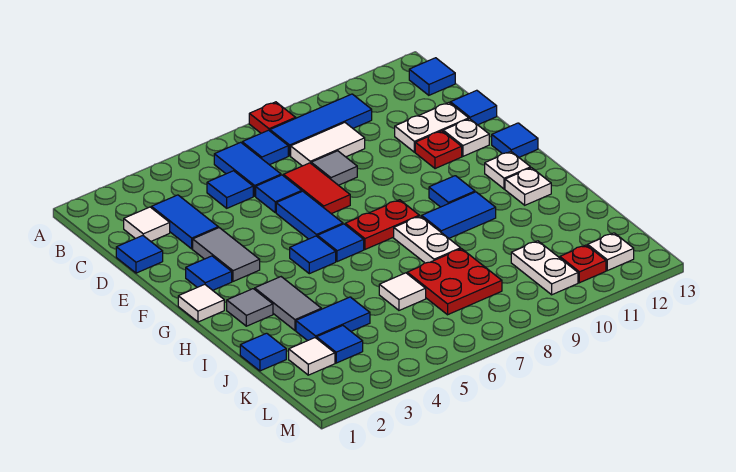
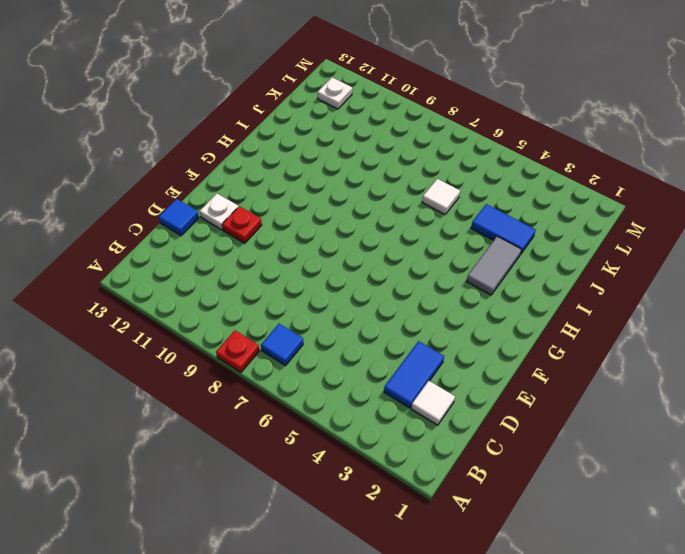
none -> blue tile B6:C6 level 1
none -> blue tile B8:B10 level 1
none -> blue tile B13 level 1
none -> blue tile C5 level 1

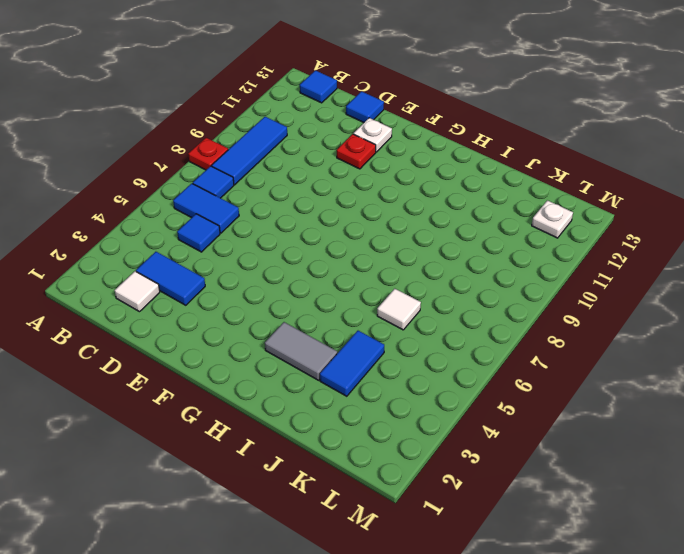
none -> white tile C8:C9 level 1
none -> blue tile D1 level 1
none -> blue tile D6 level 1
none -> red tile D7:E7 level 1

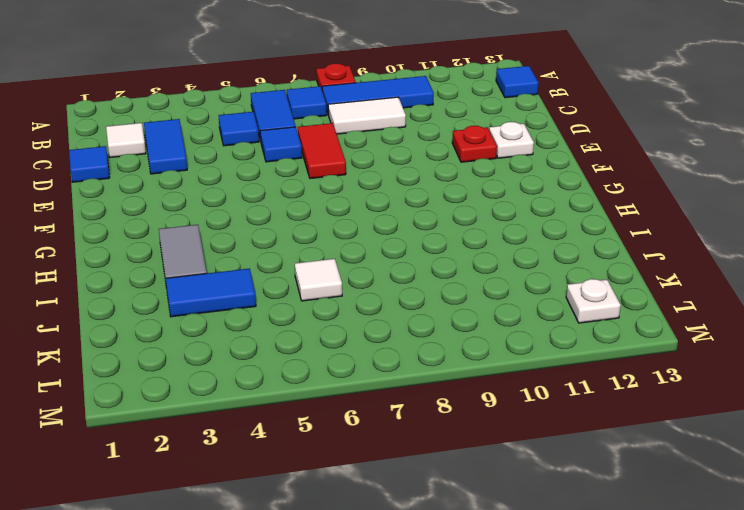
none -> grey tile D8 level 1
none -> white plate D11:D12 level 1
none -> blue tile D13 level 1
none -> grey tile E3:F3 level 1

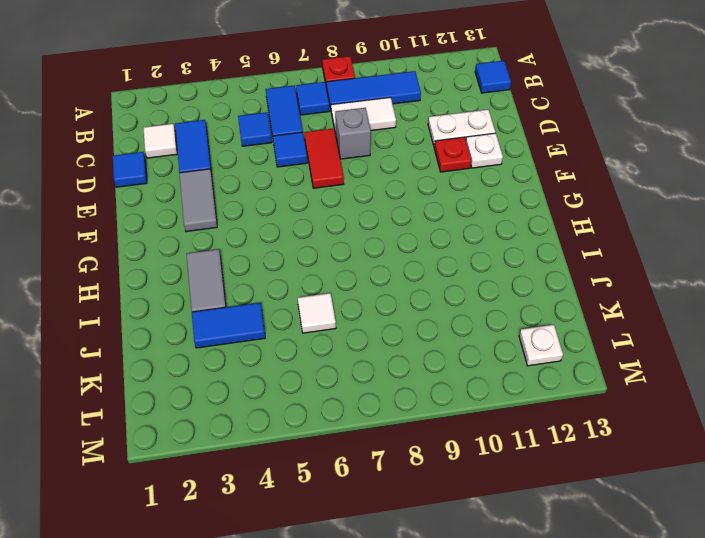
grey brick D8 level 1 -> grey tile D8 level 1
none -> blue tile D13 level 1
none -> blue tile E6:F6 level 1
none -> blue tile F2 level 1
none -> blue tile F13 level 1

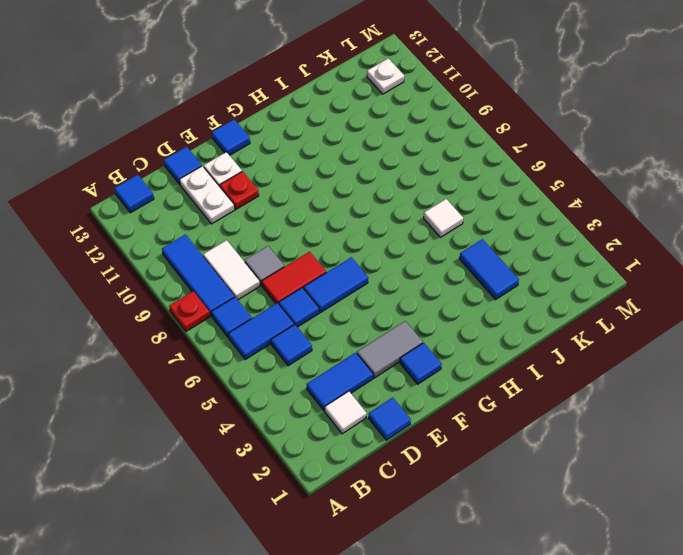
none -> white tile G1 level 1
none -> blue tile G5 level 1
none -> blue tile G6 level 1
none -> red plate G7:G8 level 1

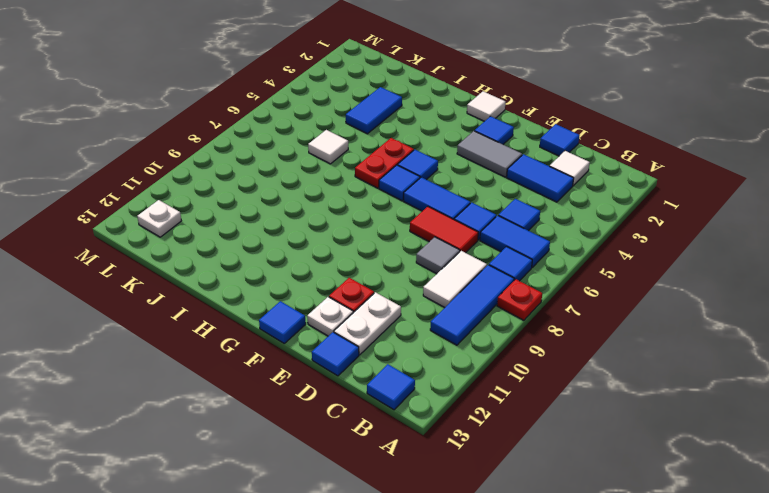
red plate H5:H6 level 1 -> red plate G7:G8 level 1
none -> blue tile G10 level 1
none -> white plate G12 level 1
none -> grey tile H2 level 1
none -> grey tile H3:I3 level 1

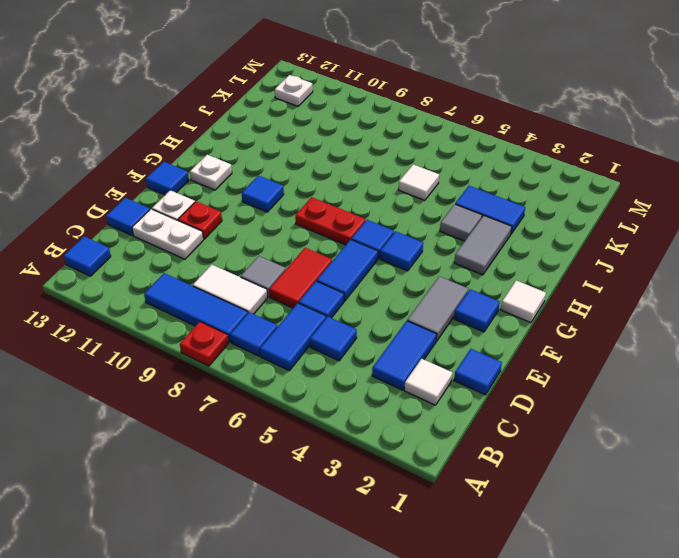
grey tile I4 level 1 -> grey tile H2 level 1
none -> white plate H8:I8 level 1
none -> blue tile H9:H10 level 1
none -> white plate H12 level 1
none -> blue tile J1 level 1

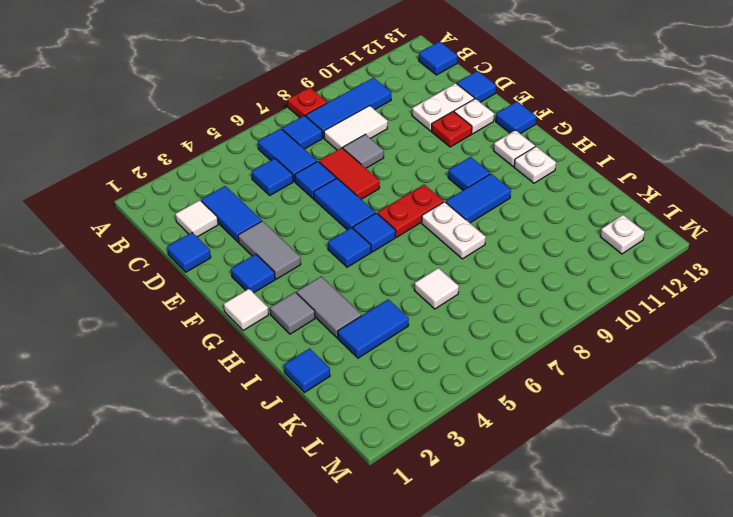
none -> red plate J7:K8 level 1
none -> white tile K2 level 1
none -> blue tile K3 level 1
none -> white plate K10:L10 level 1

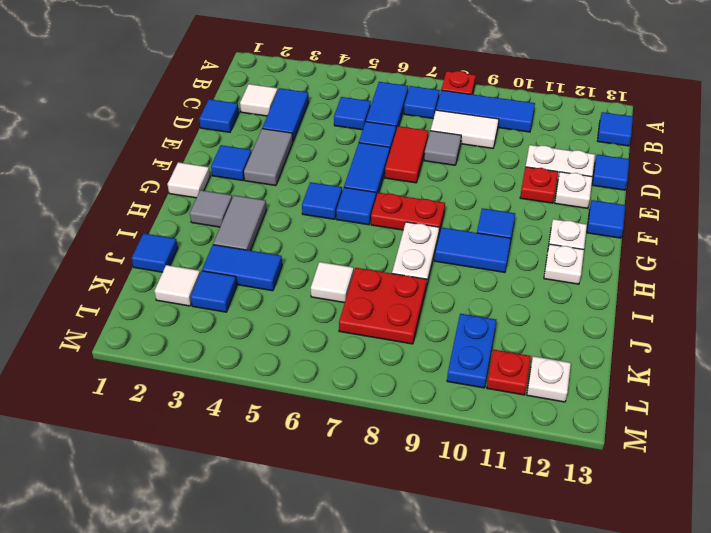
blue plate K10:L10 level 1 -> white plate K10:L10 level 1

